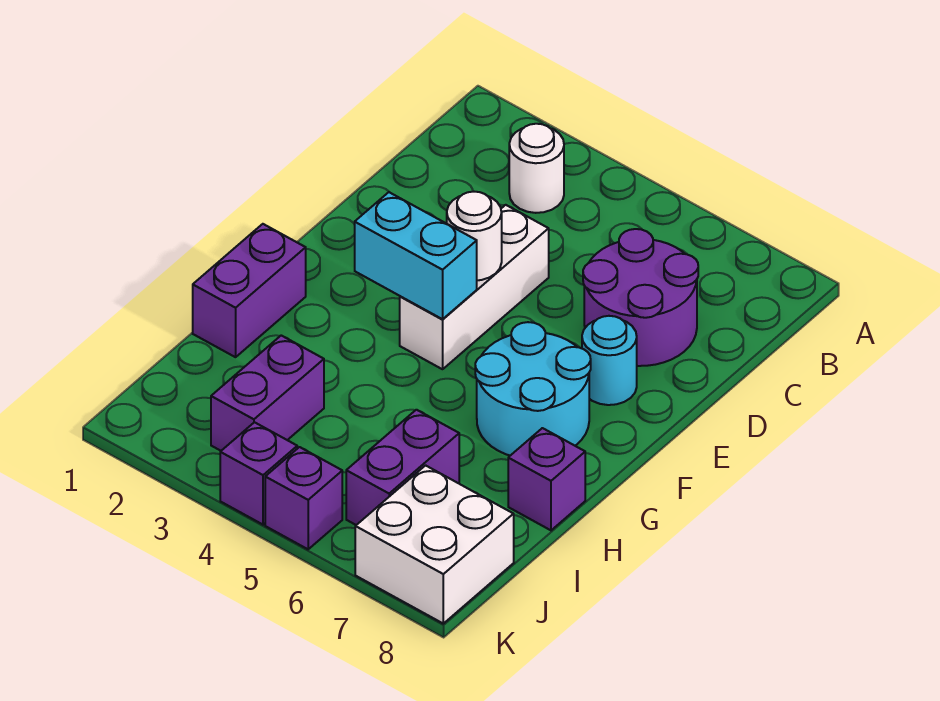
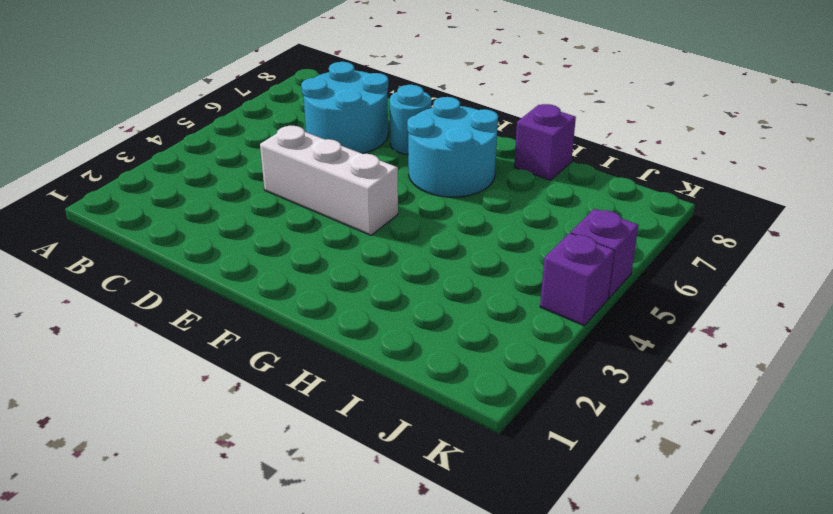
cyan round brick C6:D7 level 1 -> purple round brick C6:D7 level 1
none -> white round brick B3 level 1
none -> purple brick G1:H1 level 1
none -> purple brick I3:J3 level 1

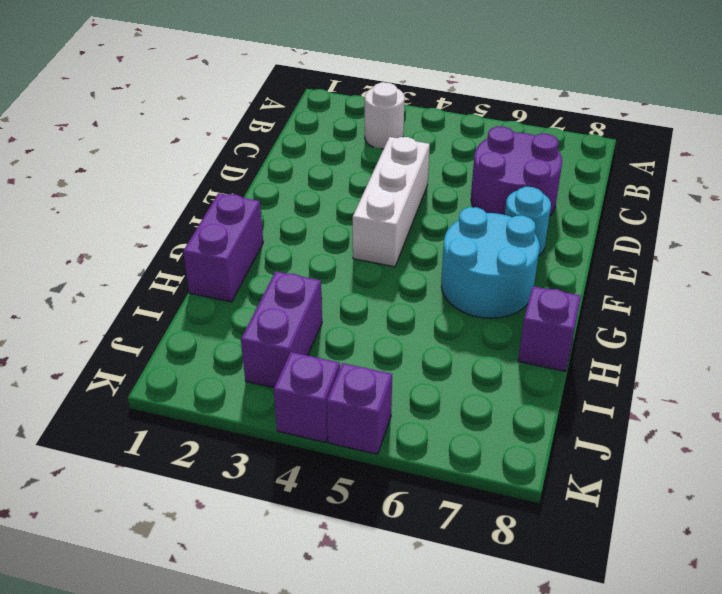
none -> purple brick I6:J6 level 1
none -> white brick J7:K8 level 1
none -> white round brick E4 level 2

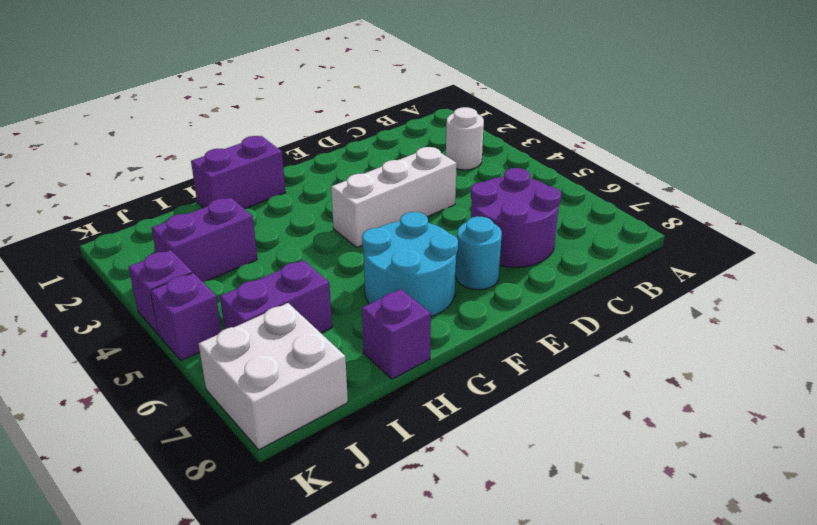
none -> white round brick E4 level 2
none -> cyan brick F3:F4 level 2

